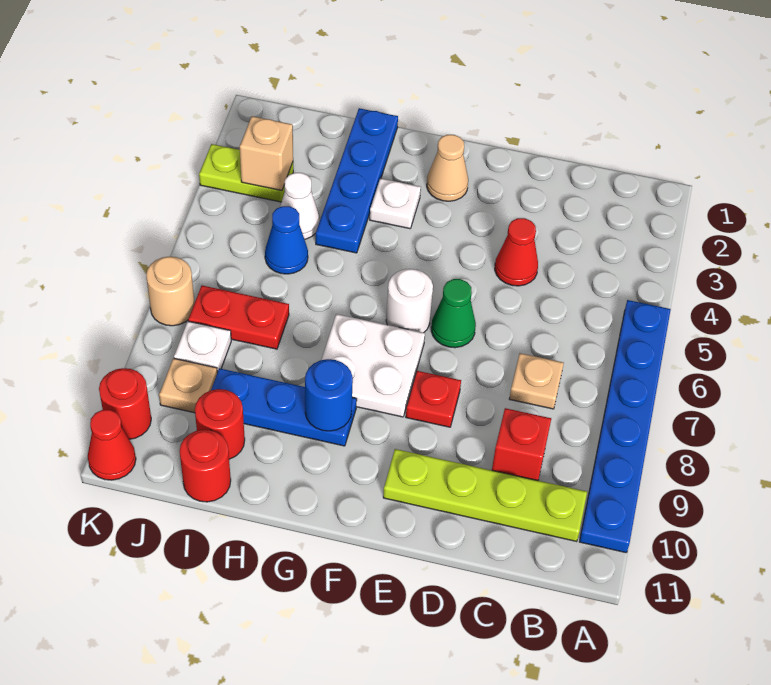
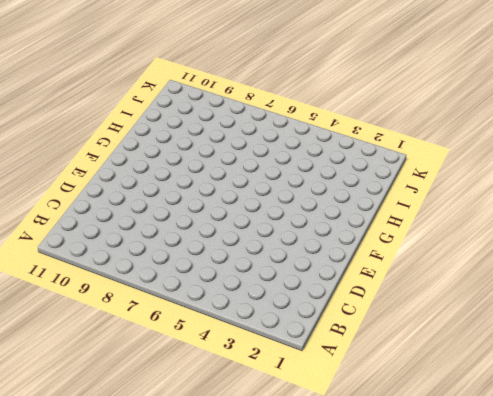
none -> blue plate A5:A10 level 1
none -> lime plate B10:E10 level 1
none -> tan plate C7 level 1

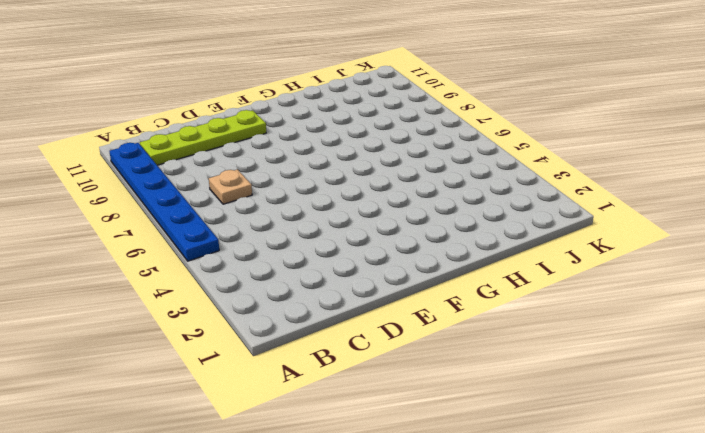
none -> red brick C9 level 1
none -> red cone D4 level 1
none -> green cone E6 level 1

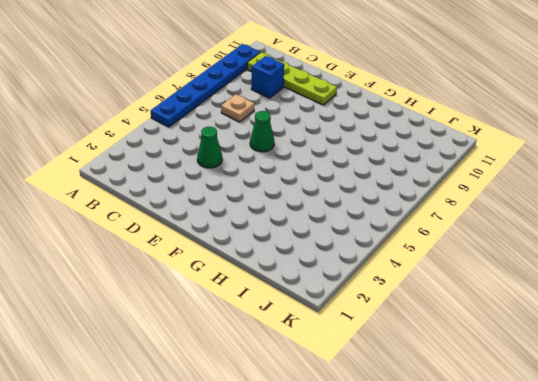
blue brick C9 level 1 -> red brick C9 level 1
green cone D4 level 1 -> red cone D4 level 1
none -> red plate E8 level 1
none -> tan cone F2 level 1
none -> white round brick F6 level 1

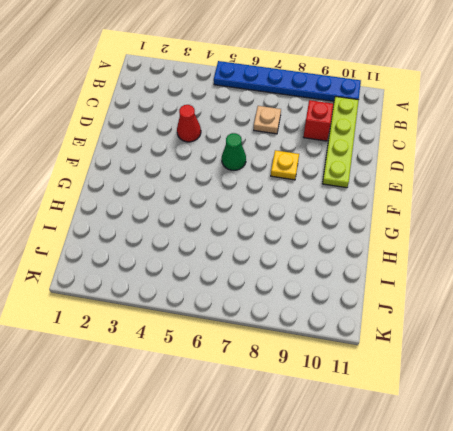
yellow plate E8 level 1 -> red plate E8 level 1
none -> tan cone F2 level 1
none -> white round brick F6 level 1
none -> white plate F7:G8 level 1

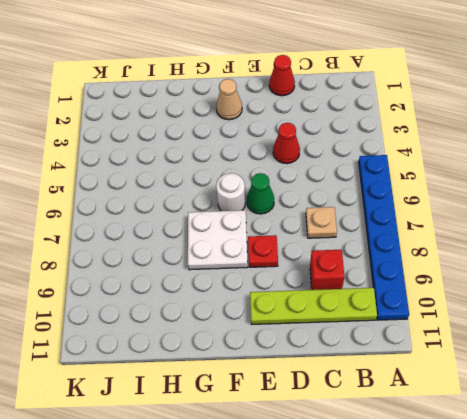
red cone D1 level 1 -> red cone K11 level 1
none -> white plate G3 level 1
none -> blue plate G9:I9 level 1
none -> blue plate H1:H4 level 1

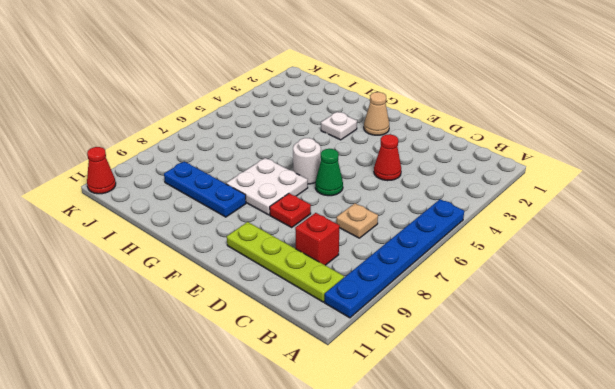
none -> blue plate H1:H4 level 1
none -> white cone I4 level 1
none -> blue cone I5 level 1

